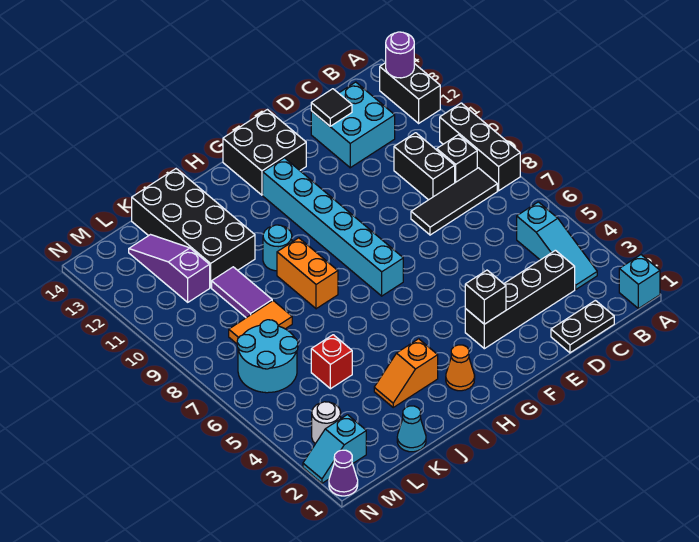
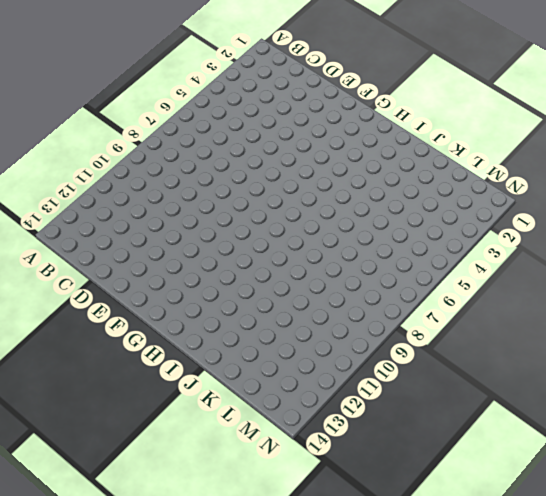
none -> cyan brick A1 level 1
none -> black brick A8:A10 level 1
none -> black brick A12:A13 level 1

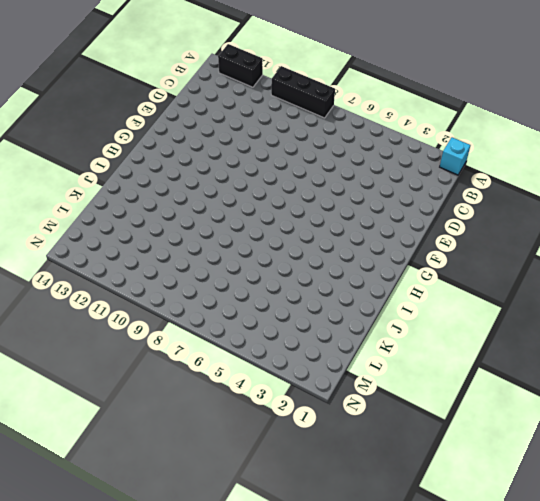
none -> cyan slope B3:B5 level 1 top 5
none -> black tile B8:D8 level 1
none -> black brick B9 level 1

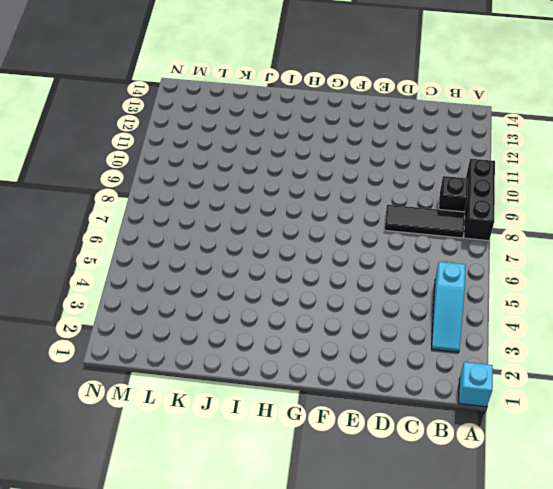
none -> black brick A12:A13 level 1
none -> black plate C1:D1 level 1
none -> black brick C3:F3 level 1

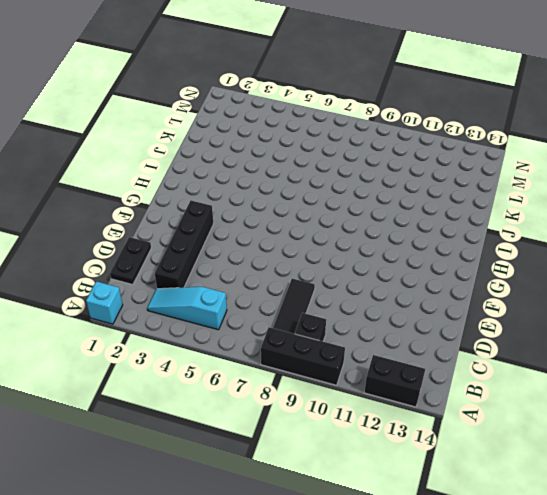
none -> black brick C9:C10 level 1
none -> cyan brick C12:D13 level 1
none -> black brick F13:G14 level 1

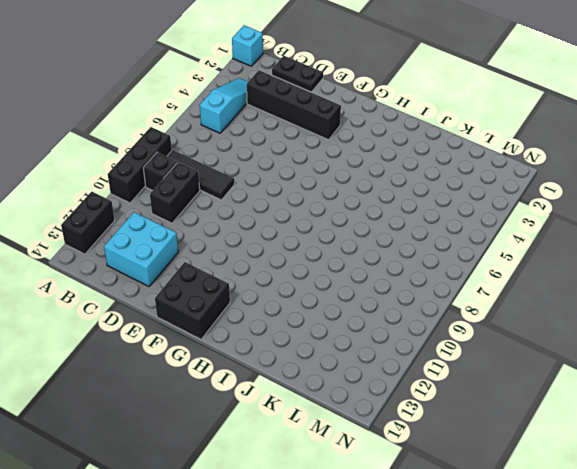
none -> cyan brick G7:G12 level 1
none -> orange cone H2 level 1
none -> orange slope I3:J3 level 1 top I

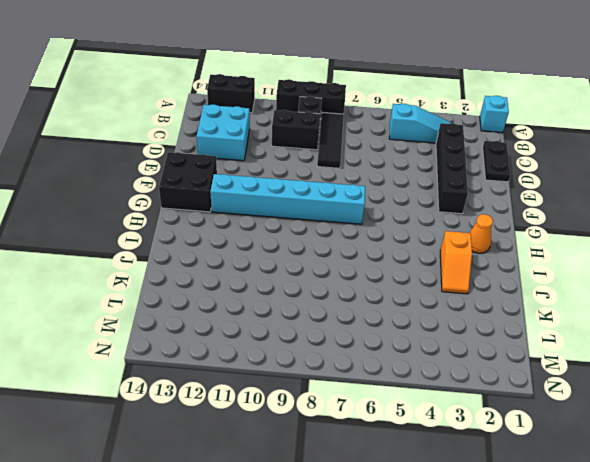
none -> orange brick I8:I9 level 1
none -> cyan round brick I10 level 1
none -> black brick J11:K14 level 1

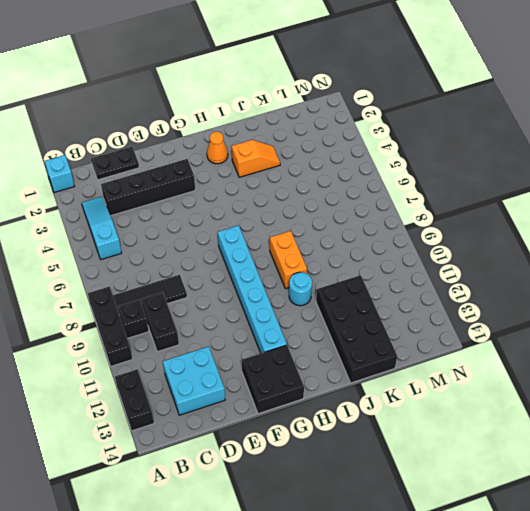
none -> cyan cone K1 level 1
none -> red brick K5 level 1
none -> orange tile K8:L8 level 1

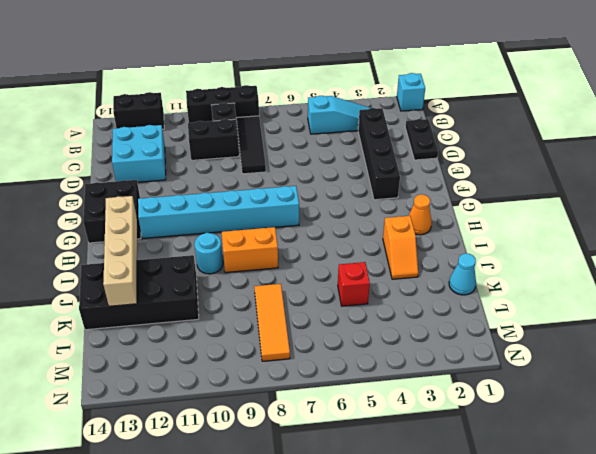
tan brick H13:K13 level 2 -> none
orange tile K8:M8 level 1 -> orange tile K8:L8 level 1
none -> purple tile K9:K10 level 1
none -> cyan round brick L6:M7 level 1
none -> purple slope L11:L13 level 1 top 11

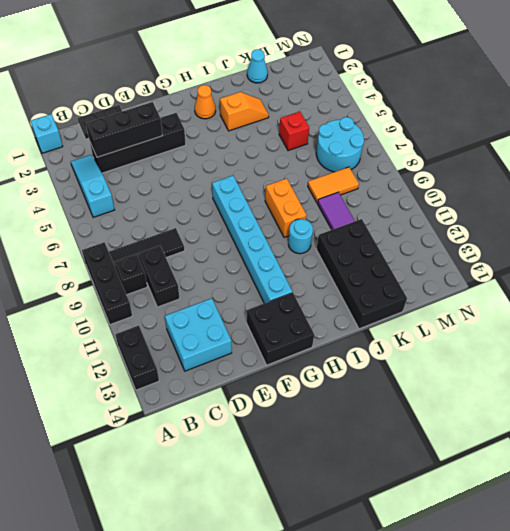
black brick C3:E3 level 2 -> none
none -> purple slope L11:L13 level 1 top 11
none -> cyan slope M2:N2 level 1 top M
none -> white round brick M3 level 1

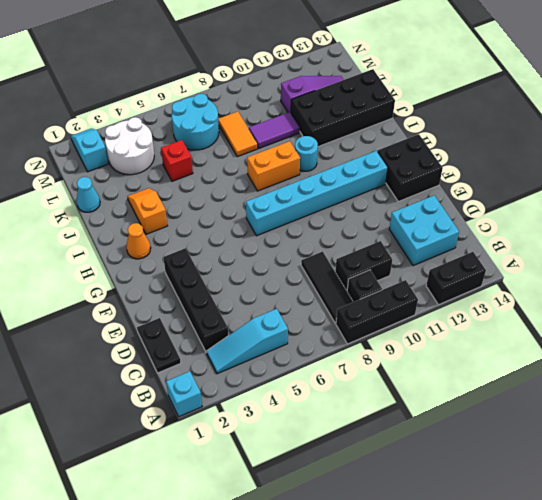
white round brick L3:M4 level 1 -> white round brick M3 level 1
none -> purple cone N1 level 1
none -> purple round brick A13 level 2
none -> black tile D13 level 2

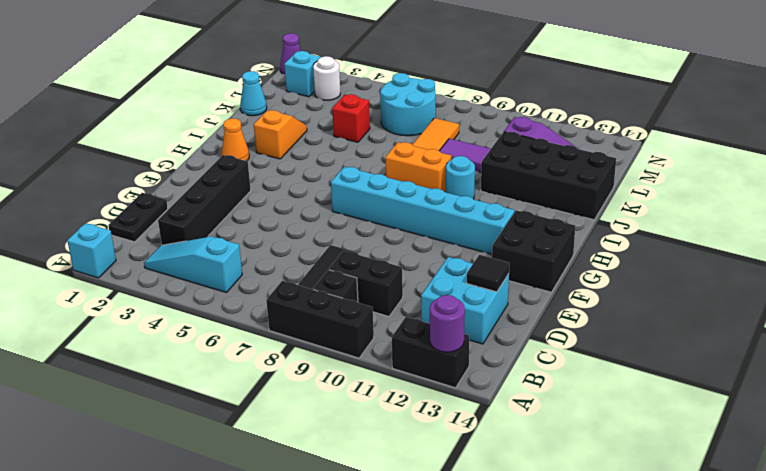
none -> black brick F3 level 2

